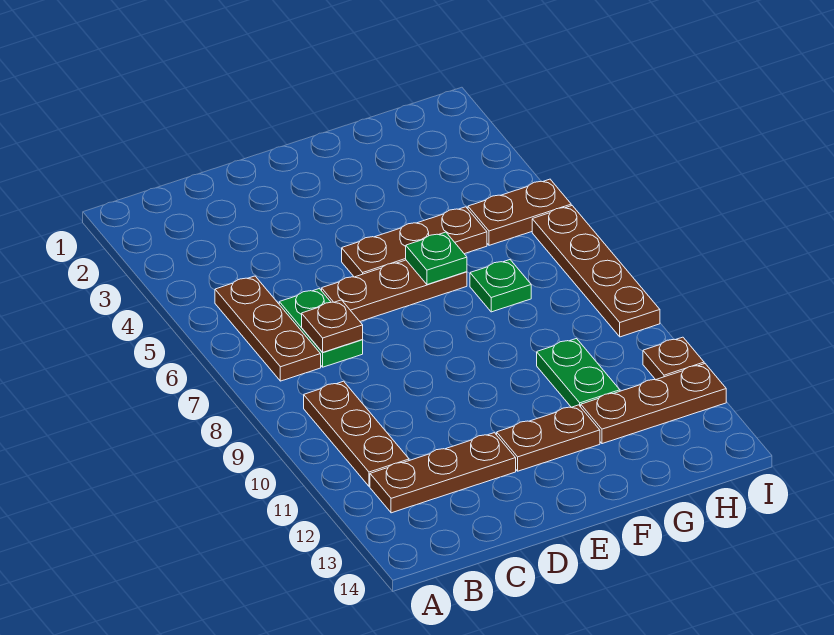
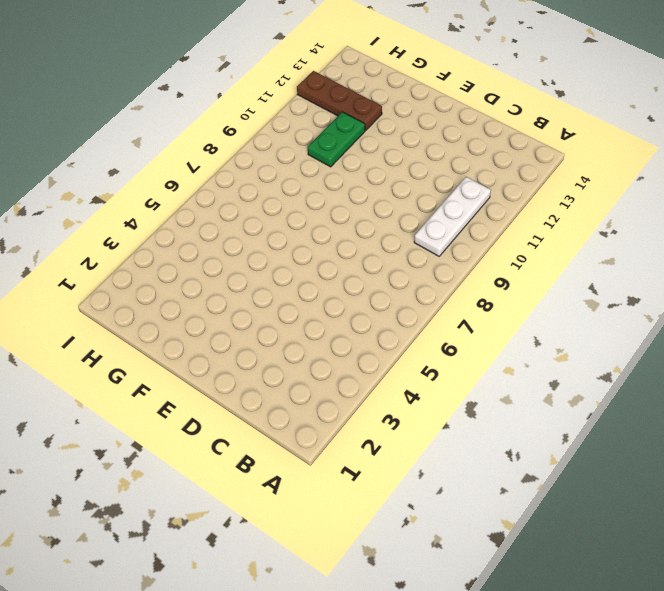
white plate B9:B11 level 1 -> brown plate B9:B11 level 1
none -> brown plate B5:B7 level 1
none -> brown plate B12:D12 level 1
none -> green plate C6:C7 level 1

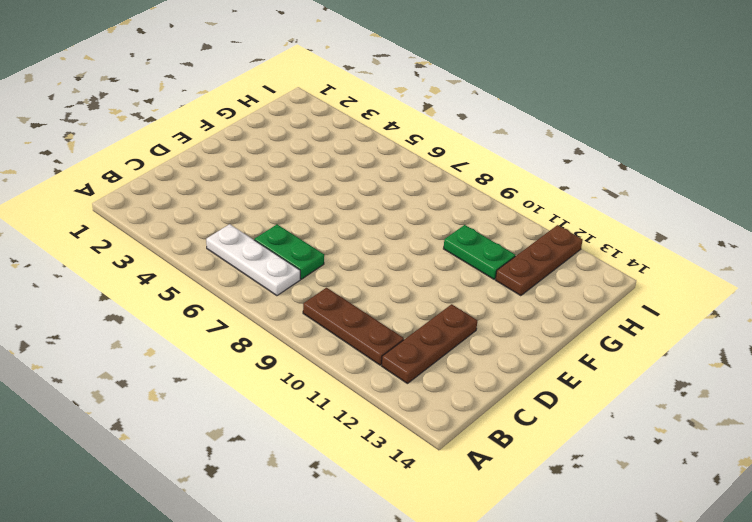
white plate B5:B7 level 1 -> brown plate B5:B7 level 1
none -> brown plate D6:F6 level 1
none -> brown plate E5:G5 level 1
none -> brown plate E12:F12 level 1

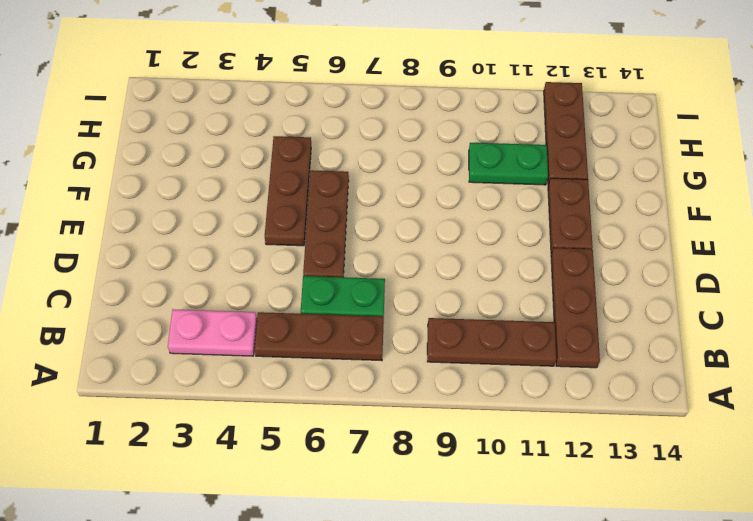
pink plate B3:B4 level 1 -> none
none -> green plate G7 level 1
none -> brown plate H5:I5 level 1
none -> brown plate I6:I9 level 1

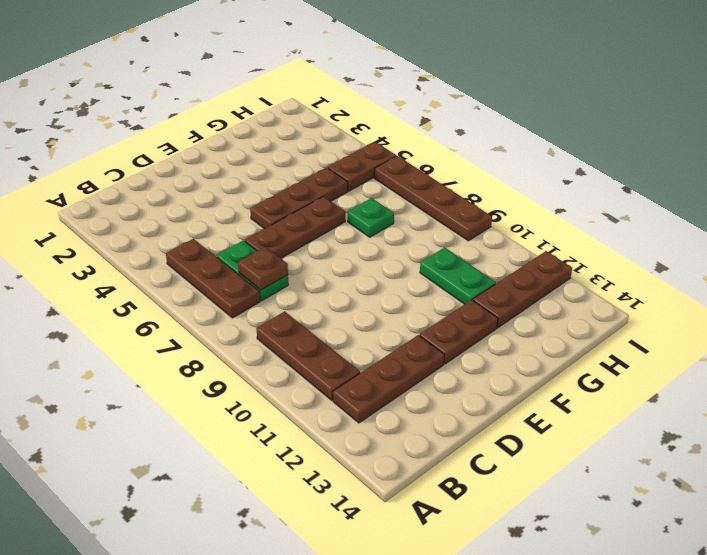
none -> brown plate I11 level 1
none -> green plate F6 level 2

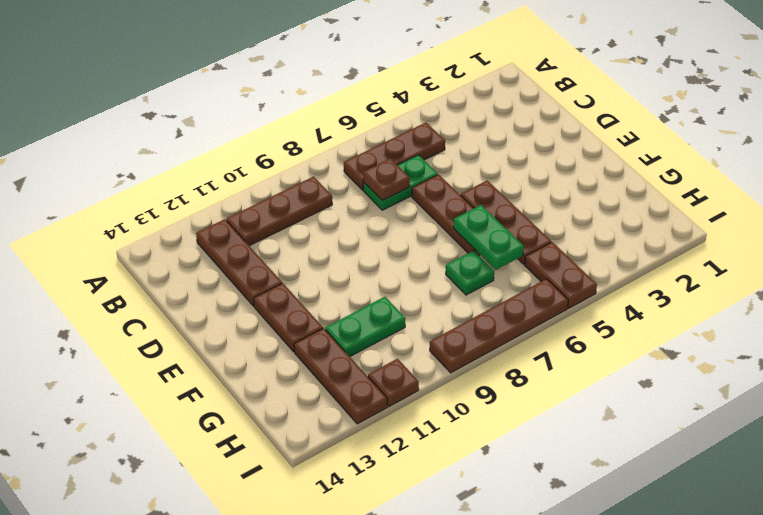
green plate F6:G6 level 2 -> green plate F6 level 2

